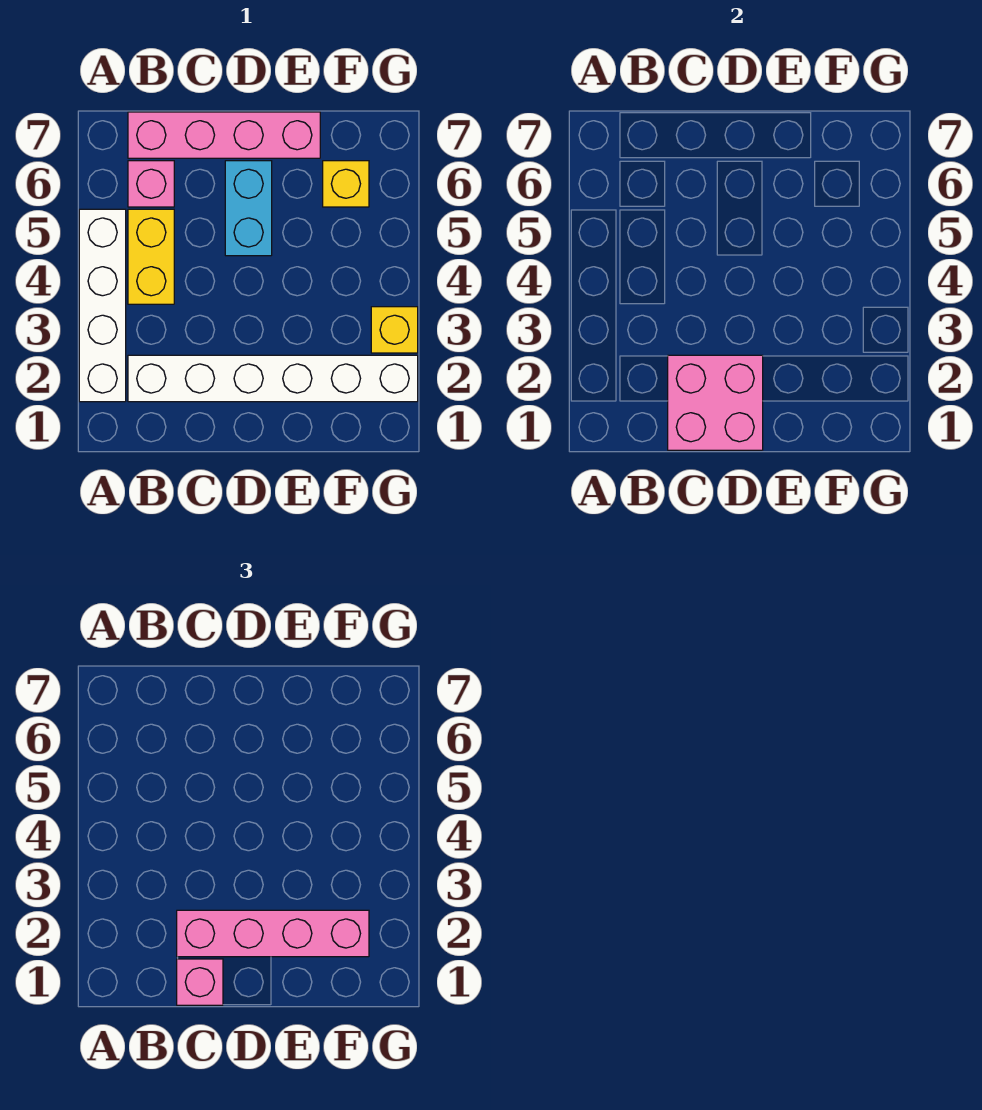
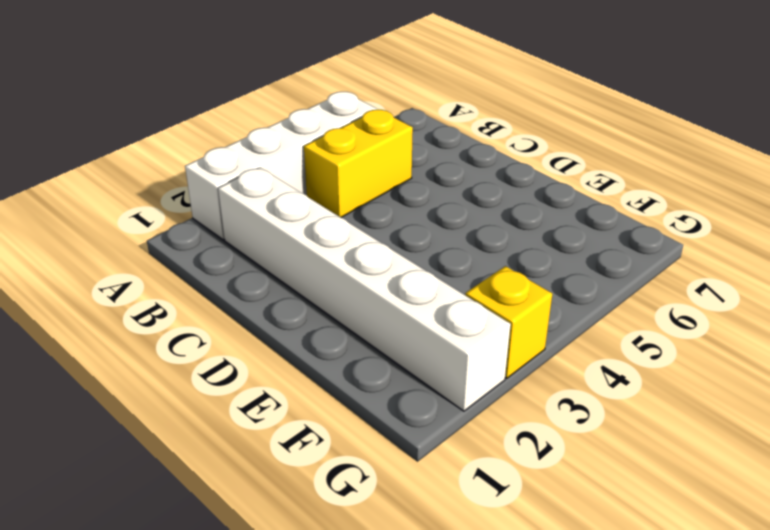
none -> pink brick B6 level 1
none -> pink brick B7:E7 level 1

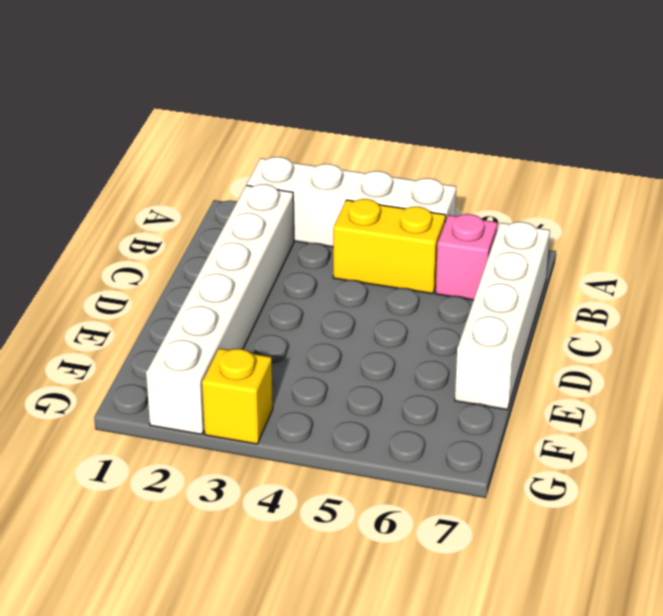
white brick B7:E7 level 1 -> pink brick B7:E7 level 1
none -> cyan brick D5:D6 level 1
none -> yellow brick F6 level 1

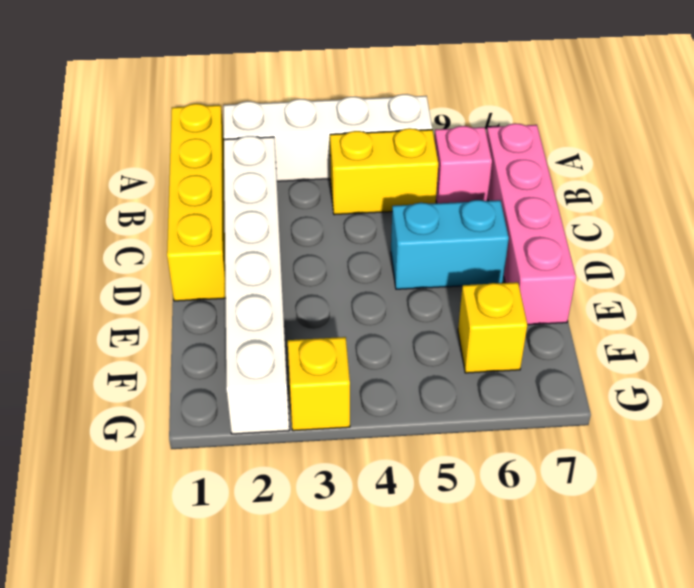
yellow brick A1:D1 level 1 -> none
none -> pink brick C1:D2 level 2
none -> pink brick C1 level 3

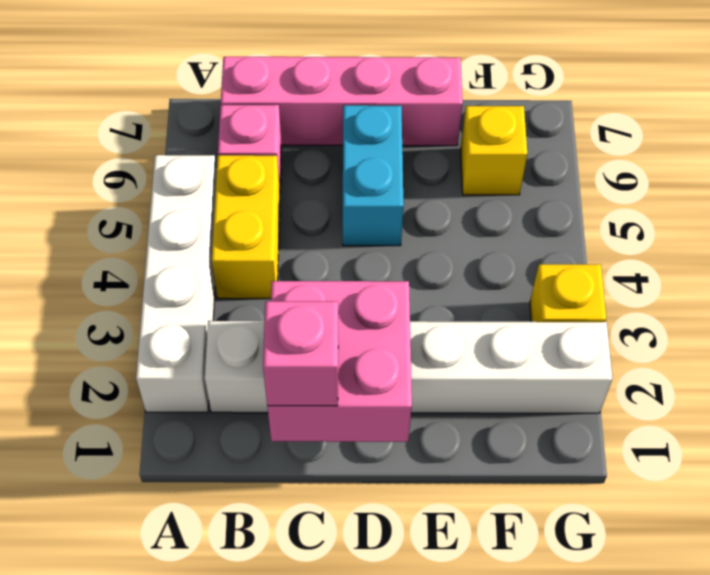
none -> pink brick C2:F2 level 3

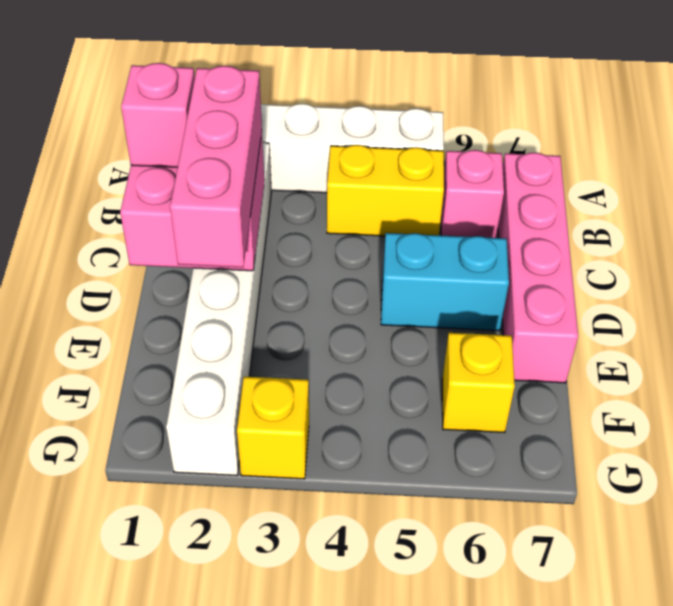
pink brick C2:E2 level 3 -> pink brick C2:F2 level 3

